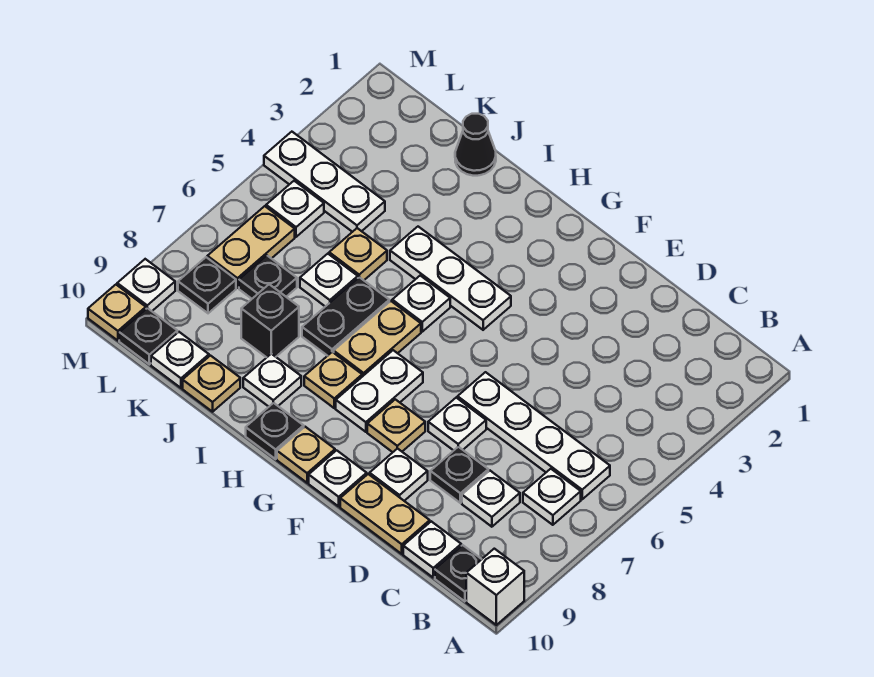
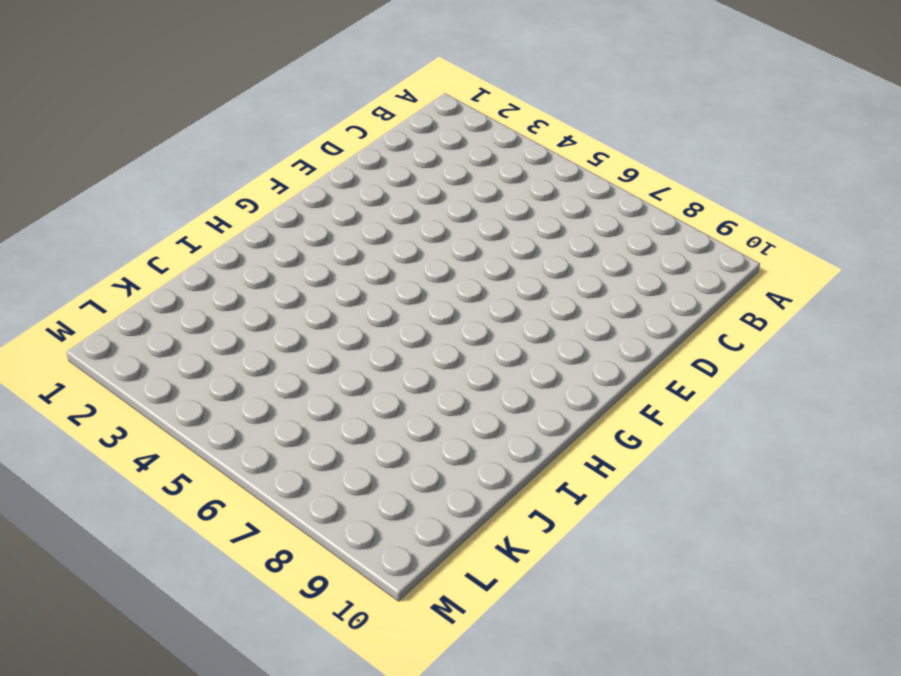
none -> white brick A10 level 1
none -> white plate B6:E6 level 1
none -> white plate B7 level 1
none -> black plate B10 level 1

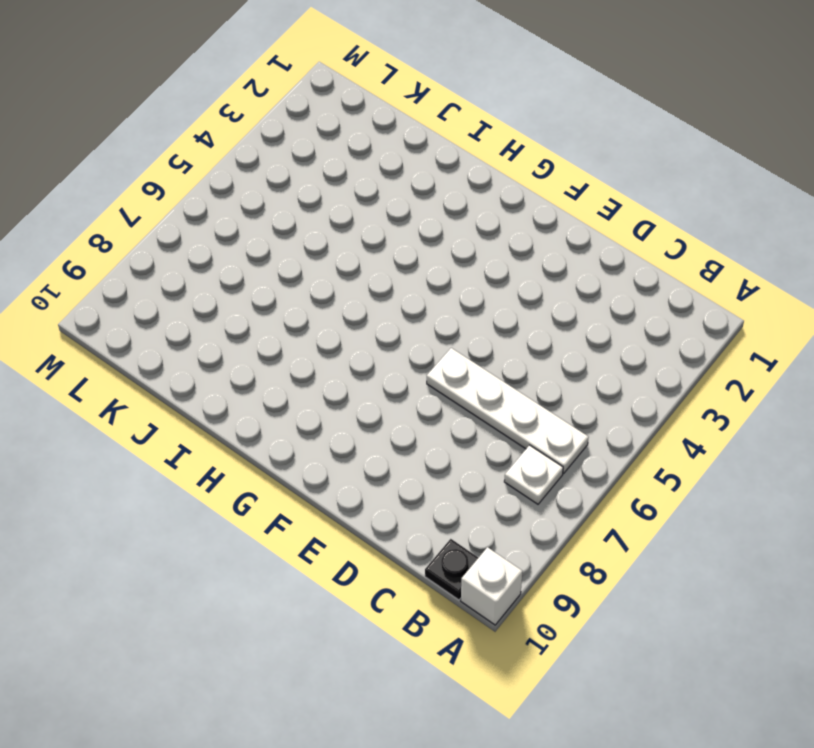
none -> white plate C8 level 1
none -> white plate C10 level 1
none -> black plate D8 level 1
none -> tan plate D10:E10 level 1

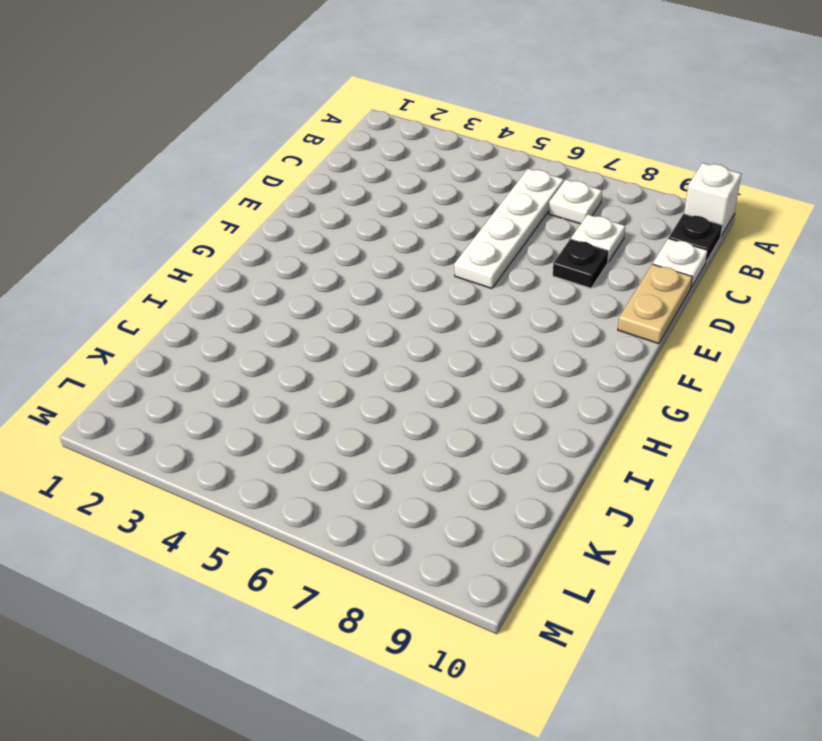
none -> white plate E7 level 1
none -> white plate E9 level 1
none -> tan plate F8 level 1
none -> white plate F10 level 1

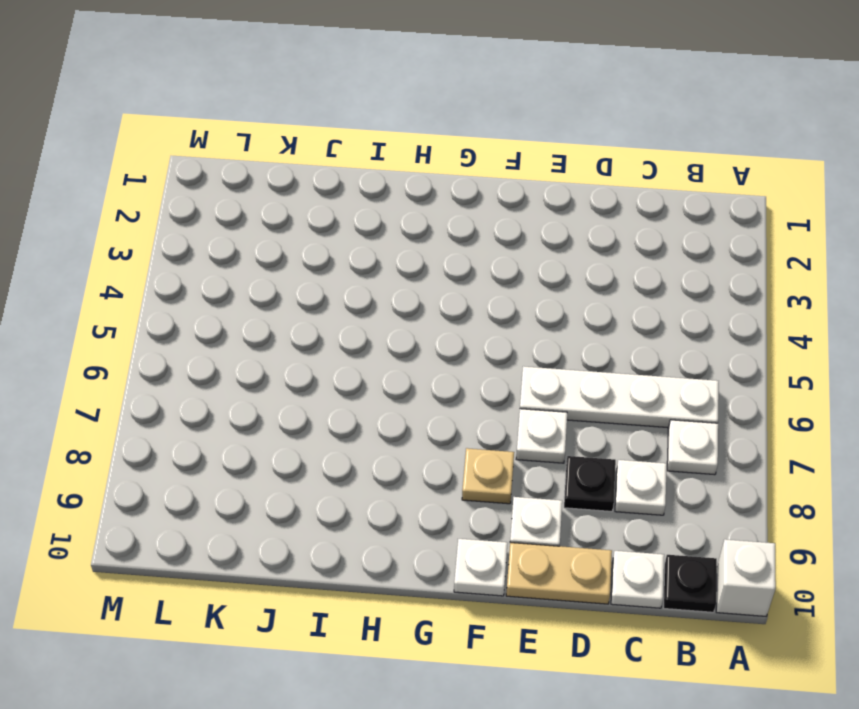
none -> white plate G4:I4 level 1
none -> white plate G7:G8 level 1
none -> tan plate G10 level 1
none -> white plate H5 level 1

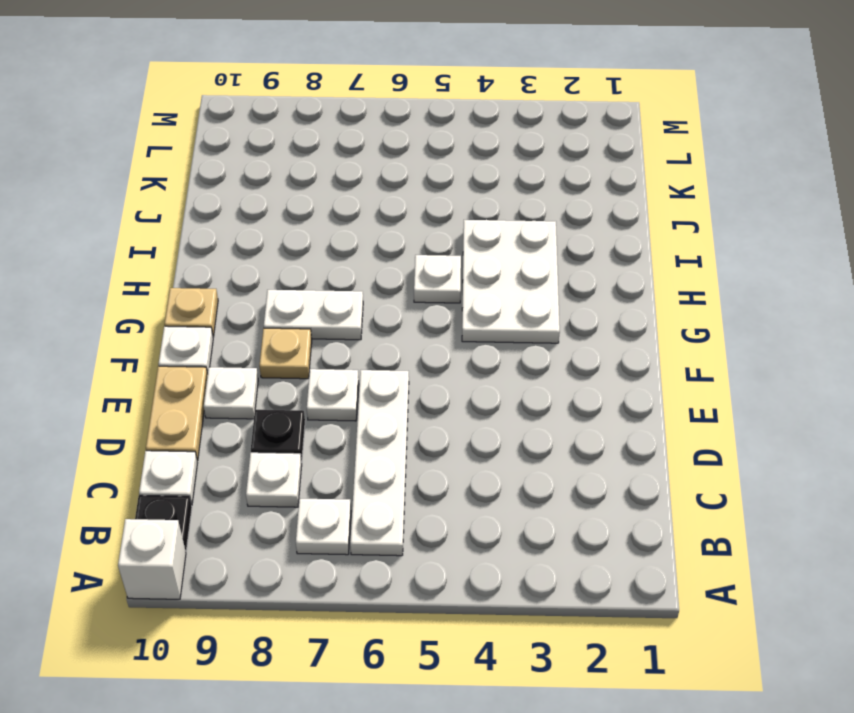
white plate G3:I4 level 1 -> white plate G4:I4 level 1
none -> tan plate H6:H7 level 1
none -> tan plate H8 level 1
none -> black plate H10 level 1
none -> black plate I6:I7 level 1

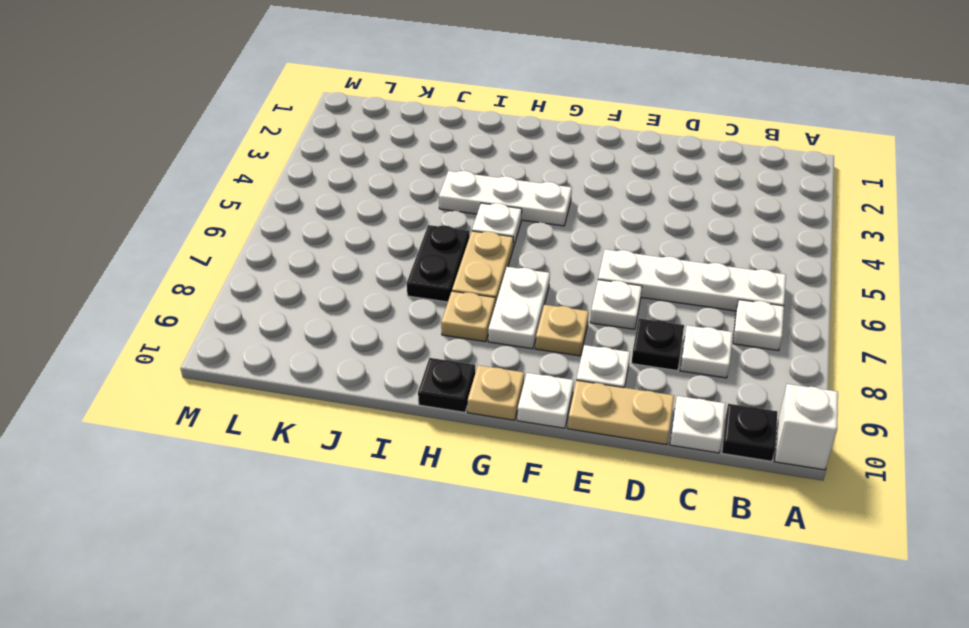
none -> white plate I9 level 1
none -> black cone J1 level 1
none -> tan plate J5 level 1
none -> white plate J6 level 1

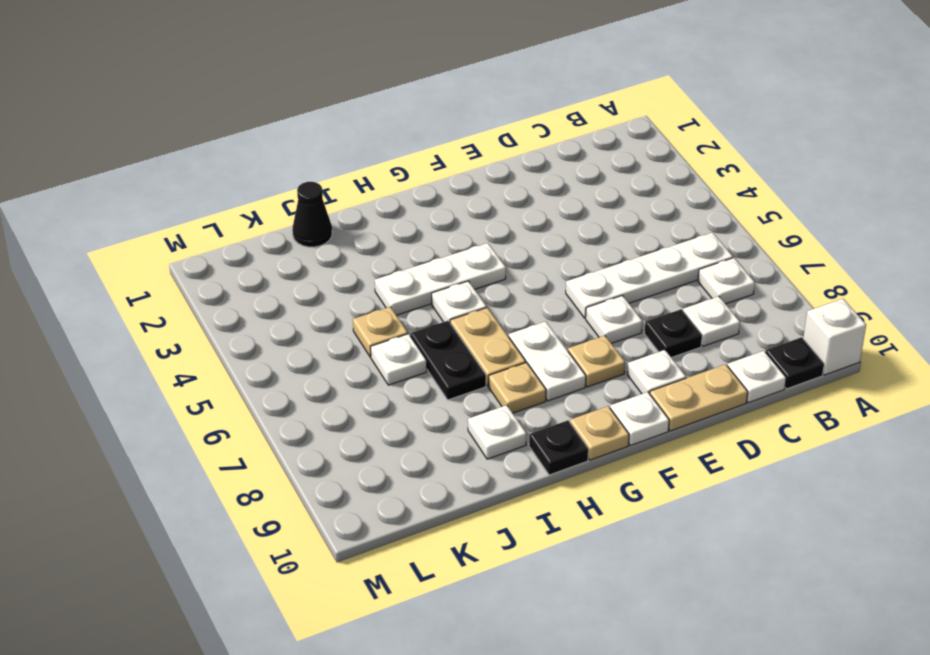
none -> black brick J8 level 1
none -> tan plate J10 level 1
none -> white plate K4:M4 level 1
none -> black plate K7 level 1

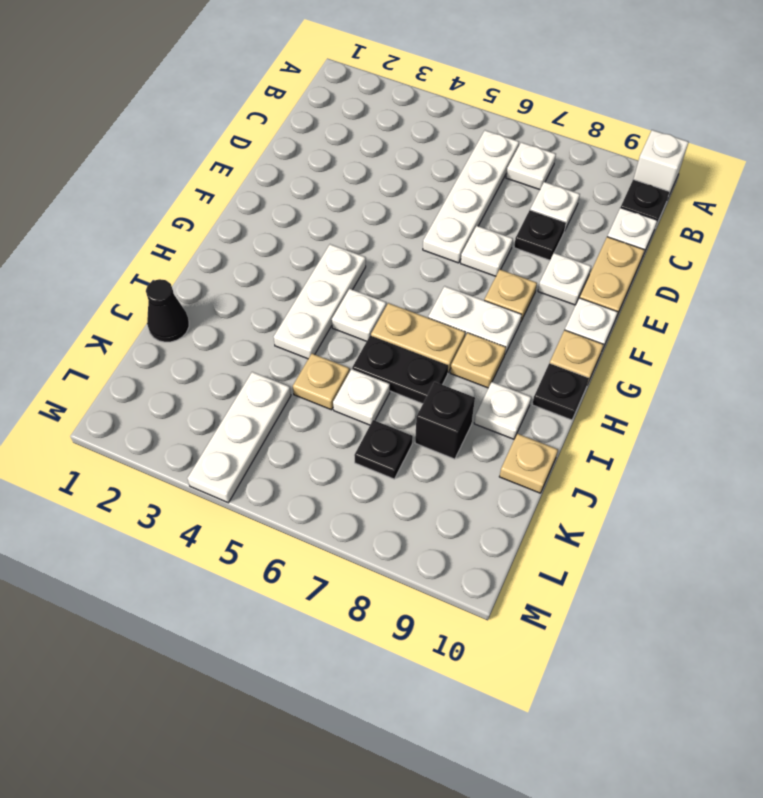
none -> white plate K10 level 1
none -> white plate L5 level 1
none -> tan plate L6:L7 level 1
none -> black plate L8 level 1

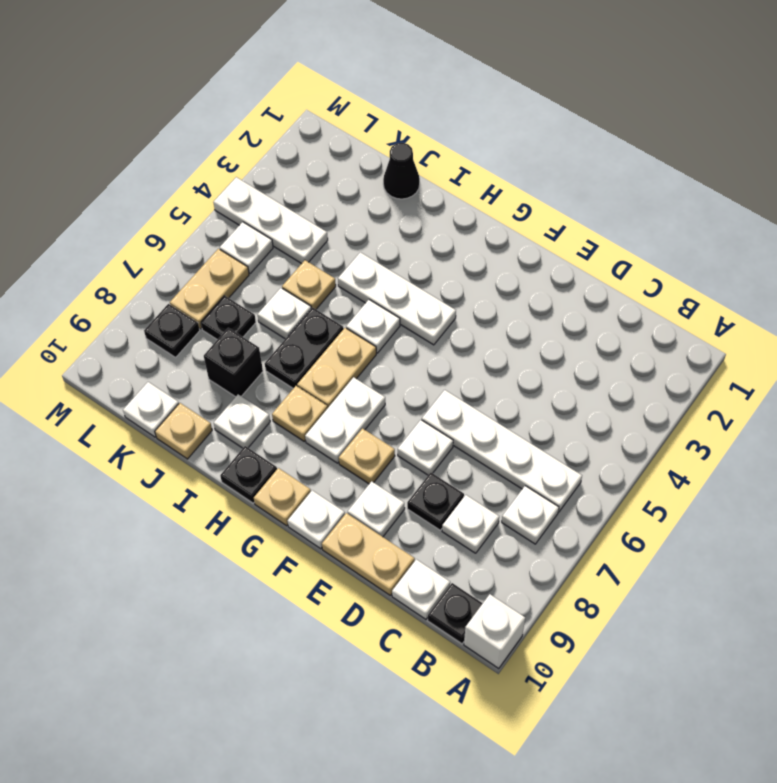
none -> black plate L10 level 1
none -> white plate M9 level 1
none -> tan plate M10 level 1

